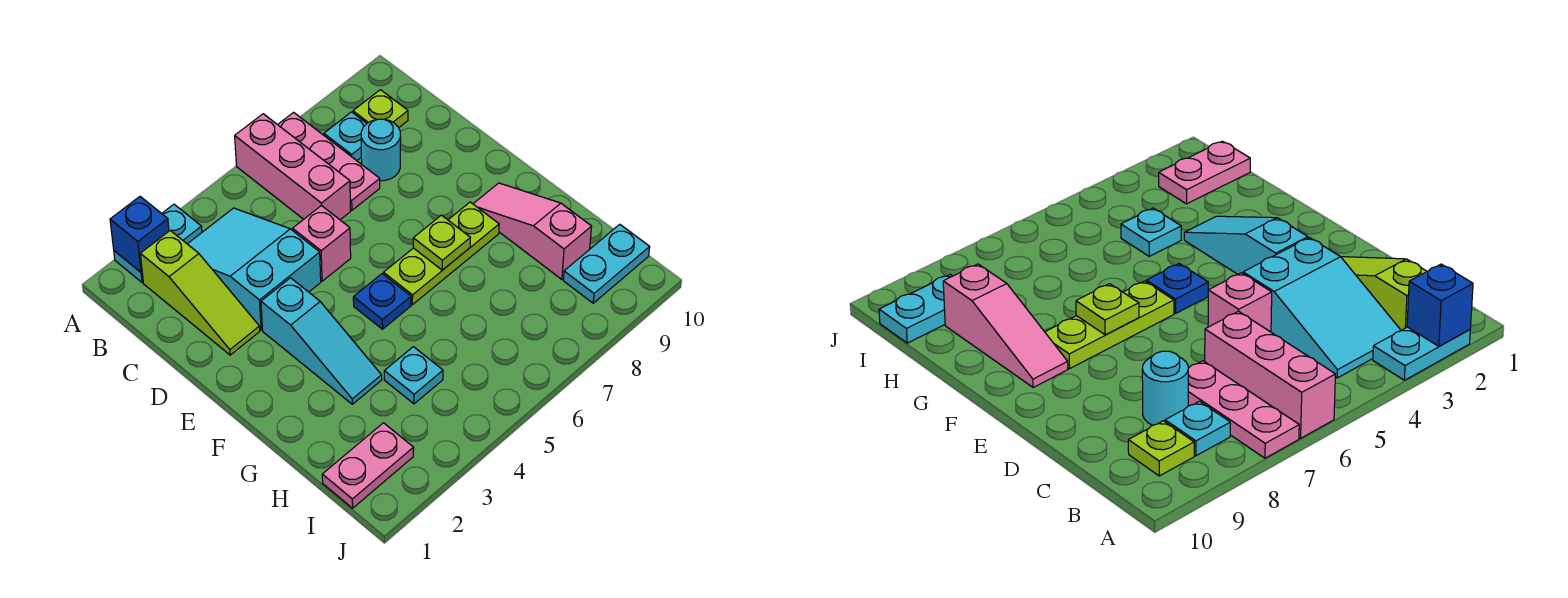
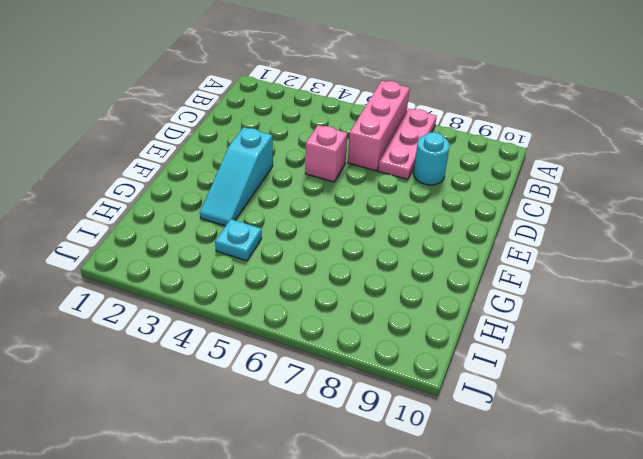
none -> cyan plate A2:A3 level 1
none -> lime slope B2:D2 level 1 top B
none -> cyan slope B3:D4 level 1 top D

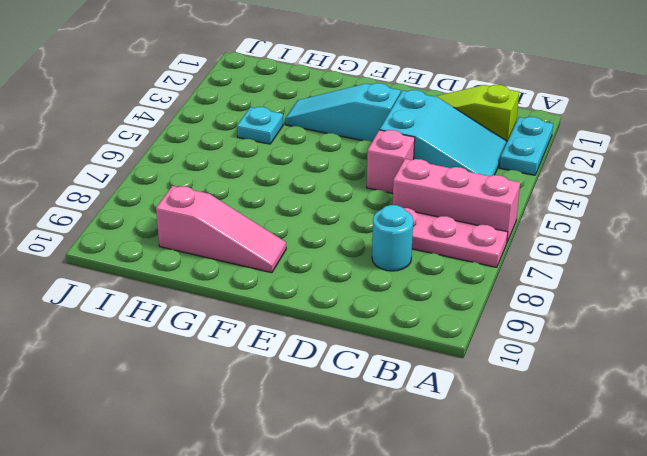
none -> cyan plate B8 level 1
none -> lime plate B9 level 1
none -> blue plate F5 level 1

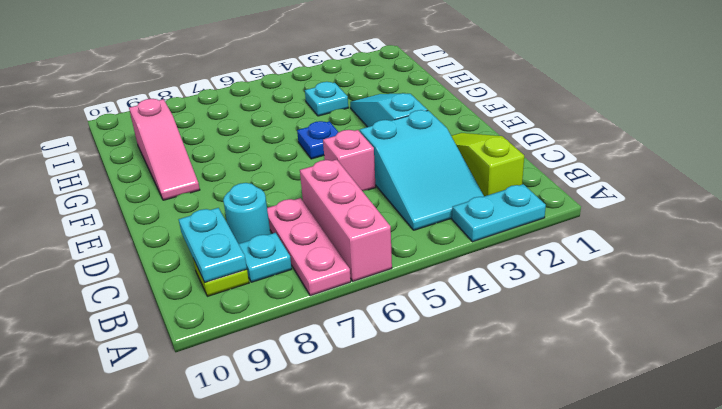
cyan plate B9:C9 level 2 -> cyan plate I9:I10 level 1
none -> lime plate F6:F8 level 1
none -> pink plate I1:I2 level 1
none -> blue brick A2 level 2

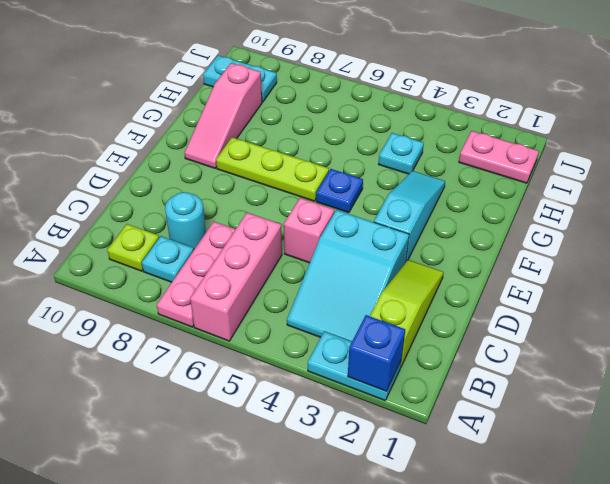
none -> lime plate F7 level 2

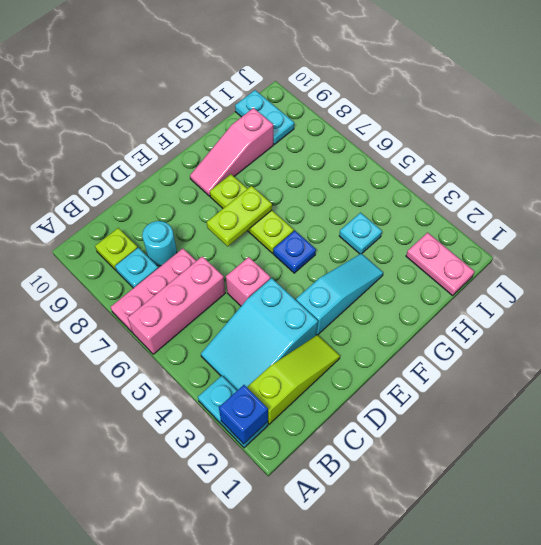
lime plate E7:F7 level 2 -> lime plate F7 level 2

